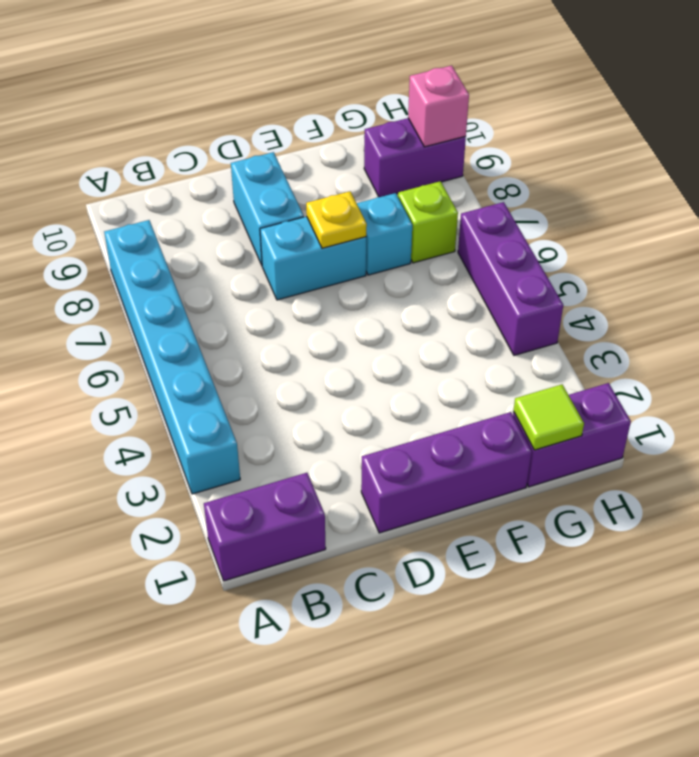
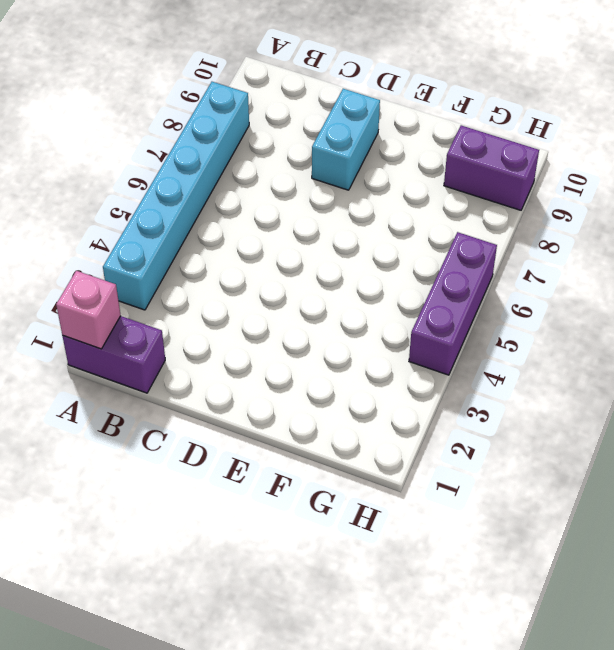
pink brick A1 level 2 -> pink brick H9 level 2
none -> purple brick D1:F1 level 1
none -> cyan brick D7:E7 level 1
none -> cyan brick F7 level 1

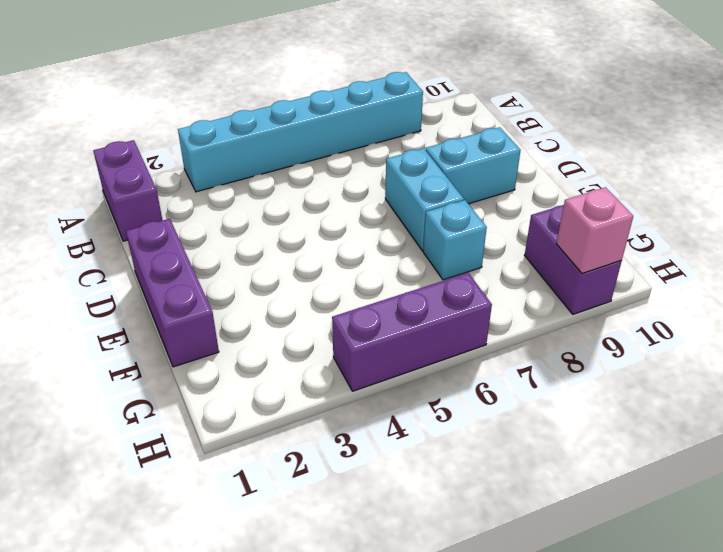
none -> purple brick G1:H1 level 1
none -> lime brick G7 level 1
none -> yellow plate E7 level 2

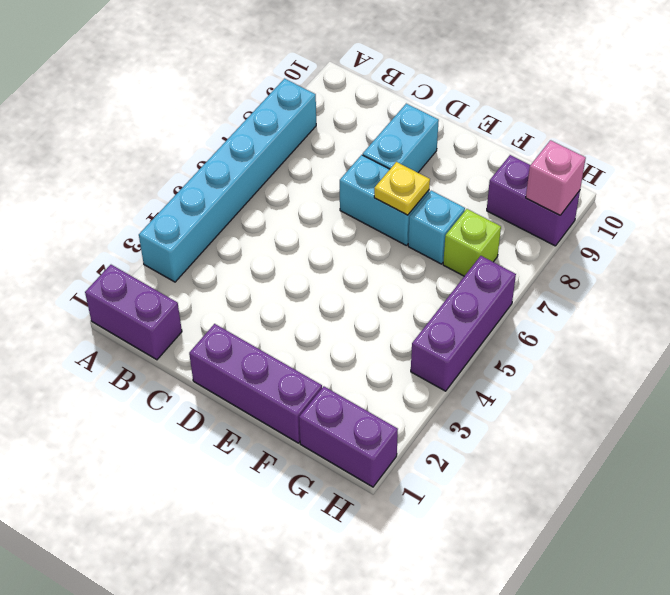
none -> lime tile G1 level 2

